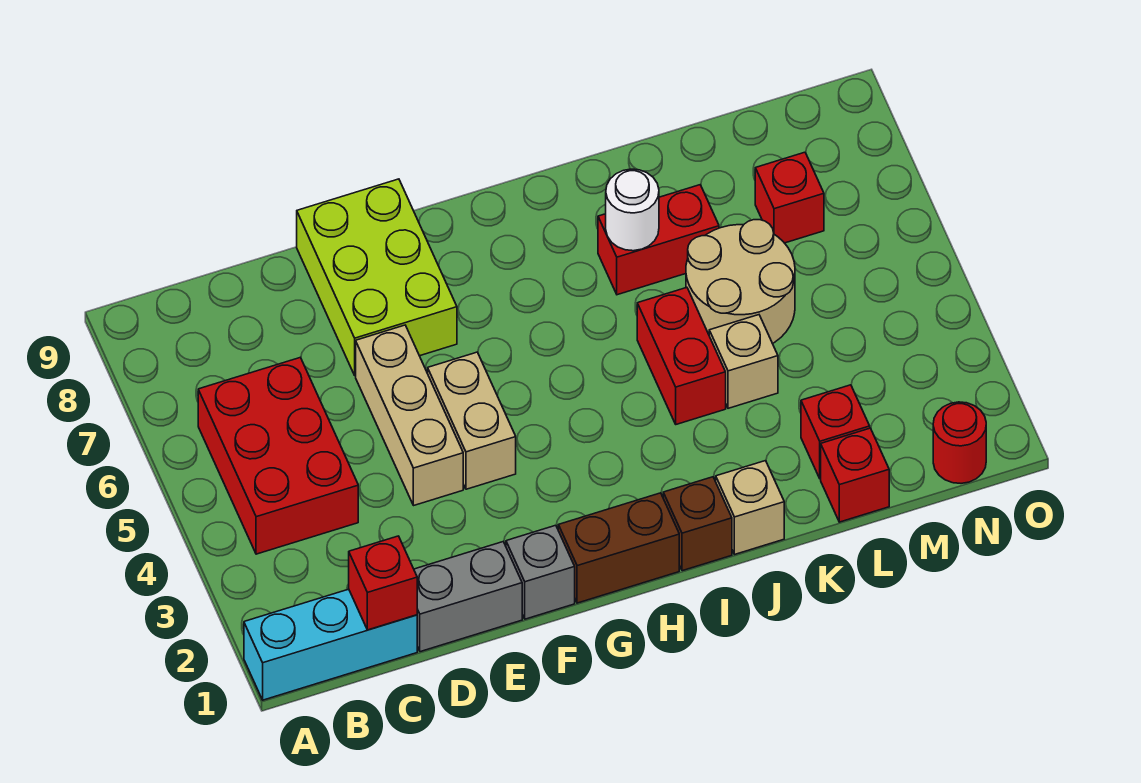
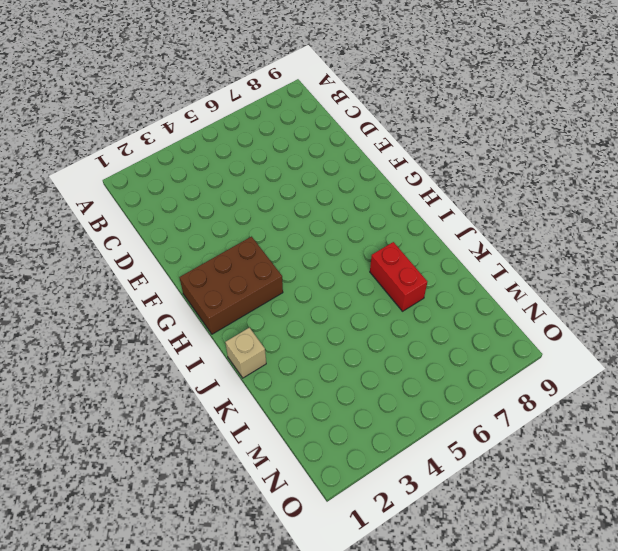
brown brick G1:H3 level 1 -> brown brick G1:H1 level 1
none -> cyan brick A1:C1 level 1
none -> red brick B4:C6 level 1
none -> grey brick D1:E1 level 1

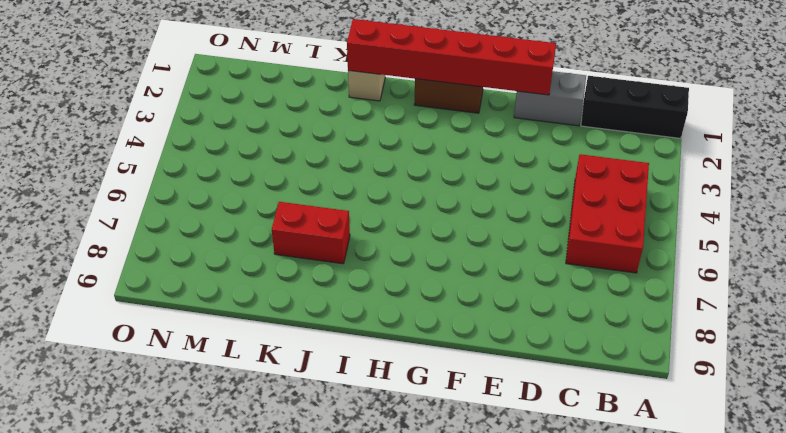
black brick A1:C1 level 1 -> cyan brick A1:C1 level 1
red brick E1:J1 level 2 -> none
none -> tan brick E4:E6 level 1
none -> lime brick E7:F9 level 1
none -> grey brick F1 level 1

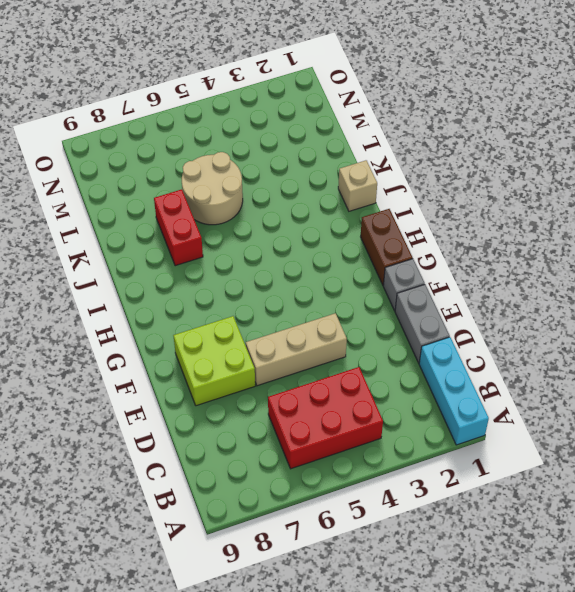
lime brick E7:F8 level 1 -> lime brick E7:F9 level 1
none -> tan brick F4:F5 level 1
none -> brown brick I1 level 1
none -> red brick J4:J5 level 1

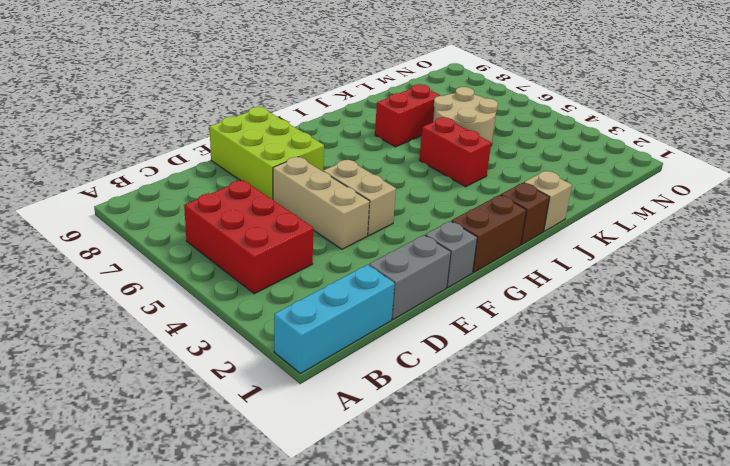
none -> tan brick K4 level 1
none -> red brick L1 level 1
none -> red brick L2 level 1

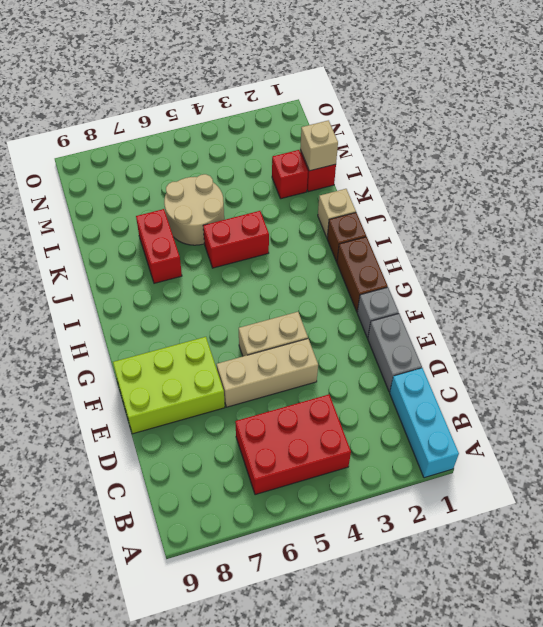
tan brick L1 level 2 -> tan brick K4 level 1
none -> red brick M7 level 1
none -> red round brick N1 level 1
none -> red brick C1 level 2

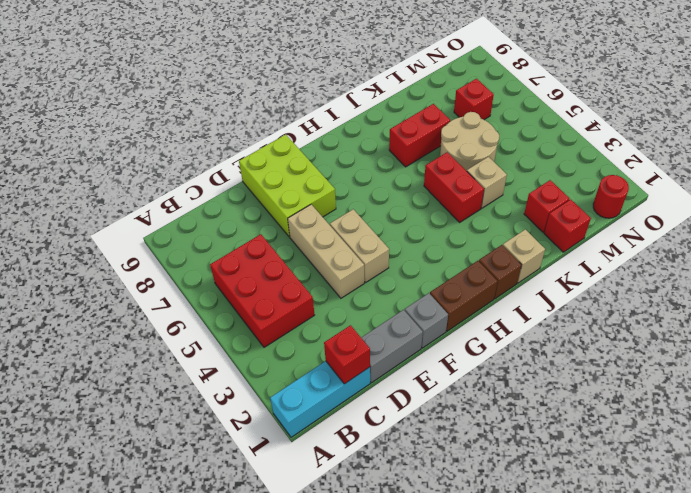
none -> white round brick J7 level 2

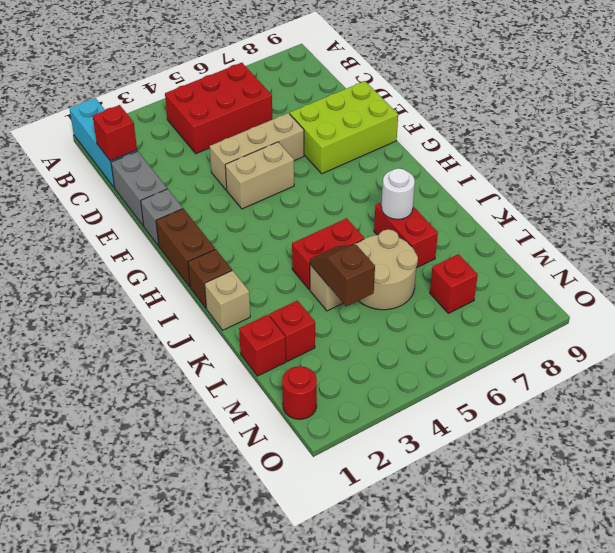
brown slope K4:L4 level 2 top L -> none

